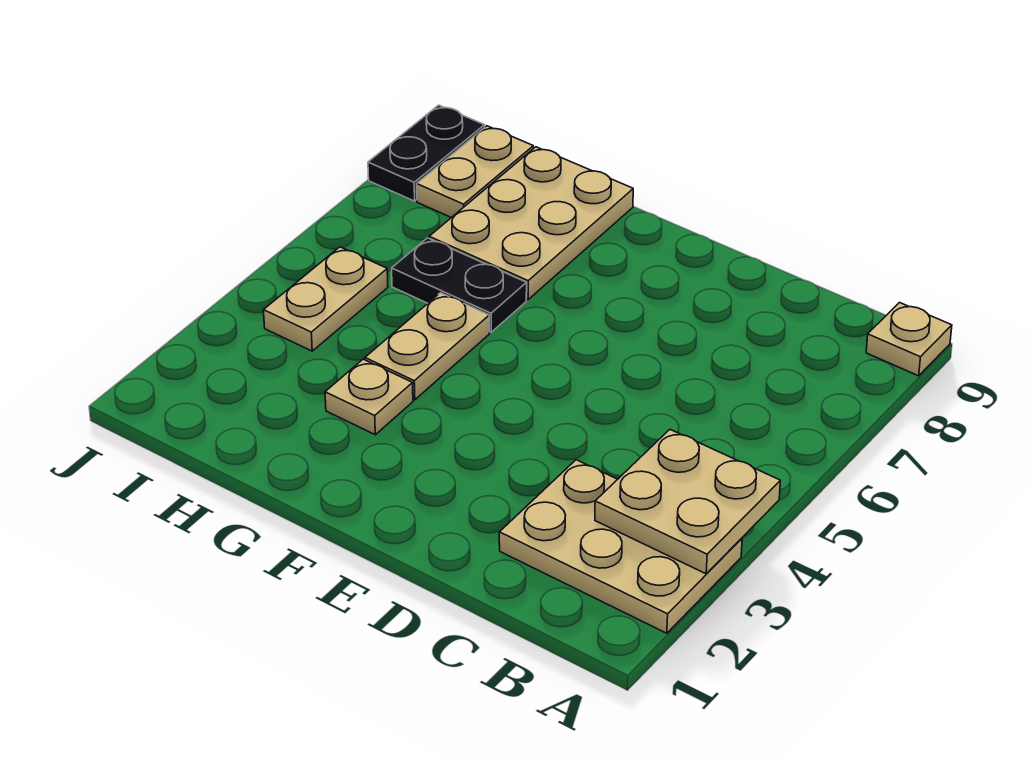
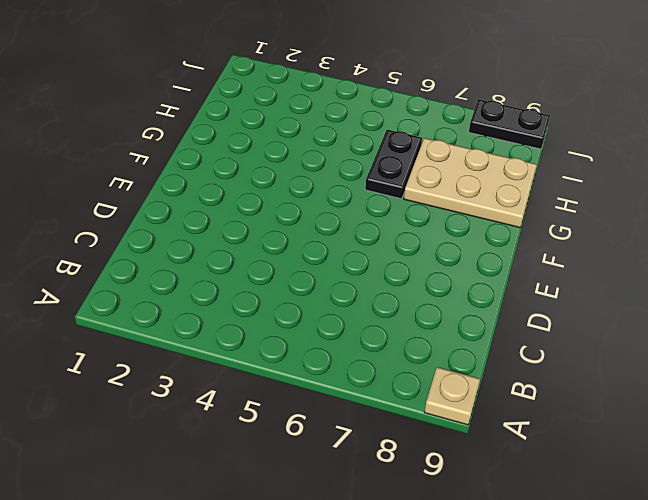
none -> tan plate A2:C3 level 1
none -> tan plate G3 level 1

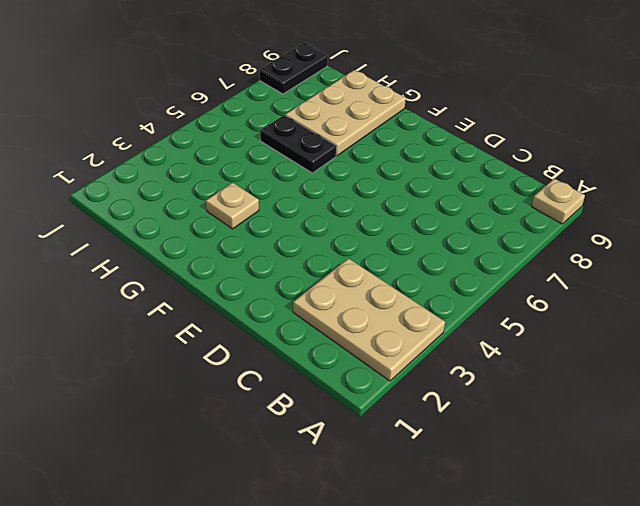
none -> tan plate G4:G5 level 1
none -> tan plate I4:I5 level 1

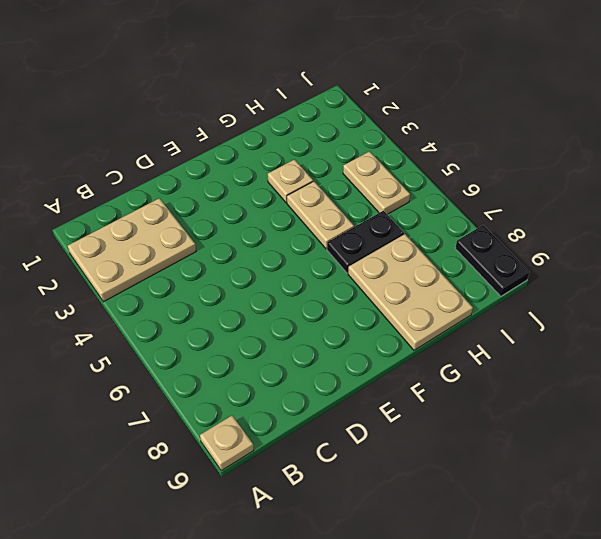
none -> tan plate I8:I9 level 1
none -> tan plate A3:B4 level 2

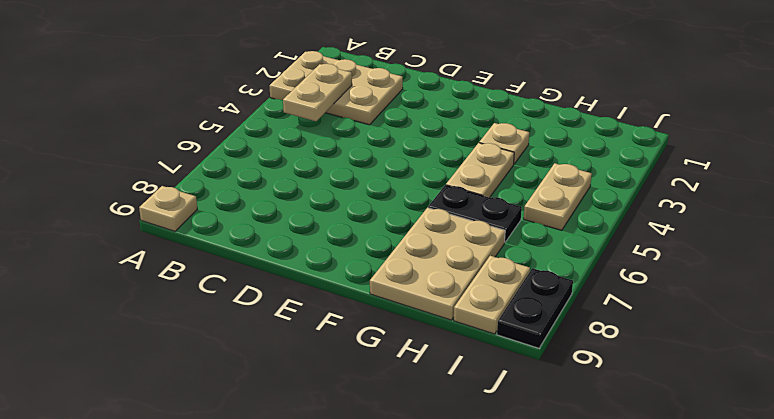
tan plate B3:B4 level 2 -> tan plate A3:B4 level 2

